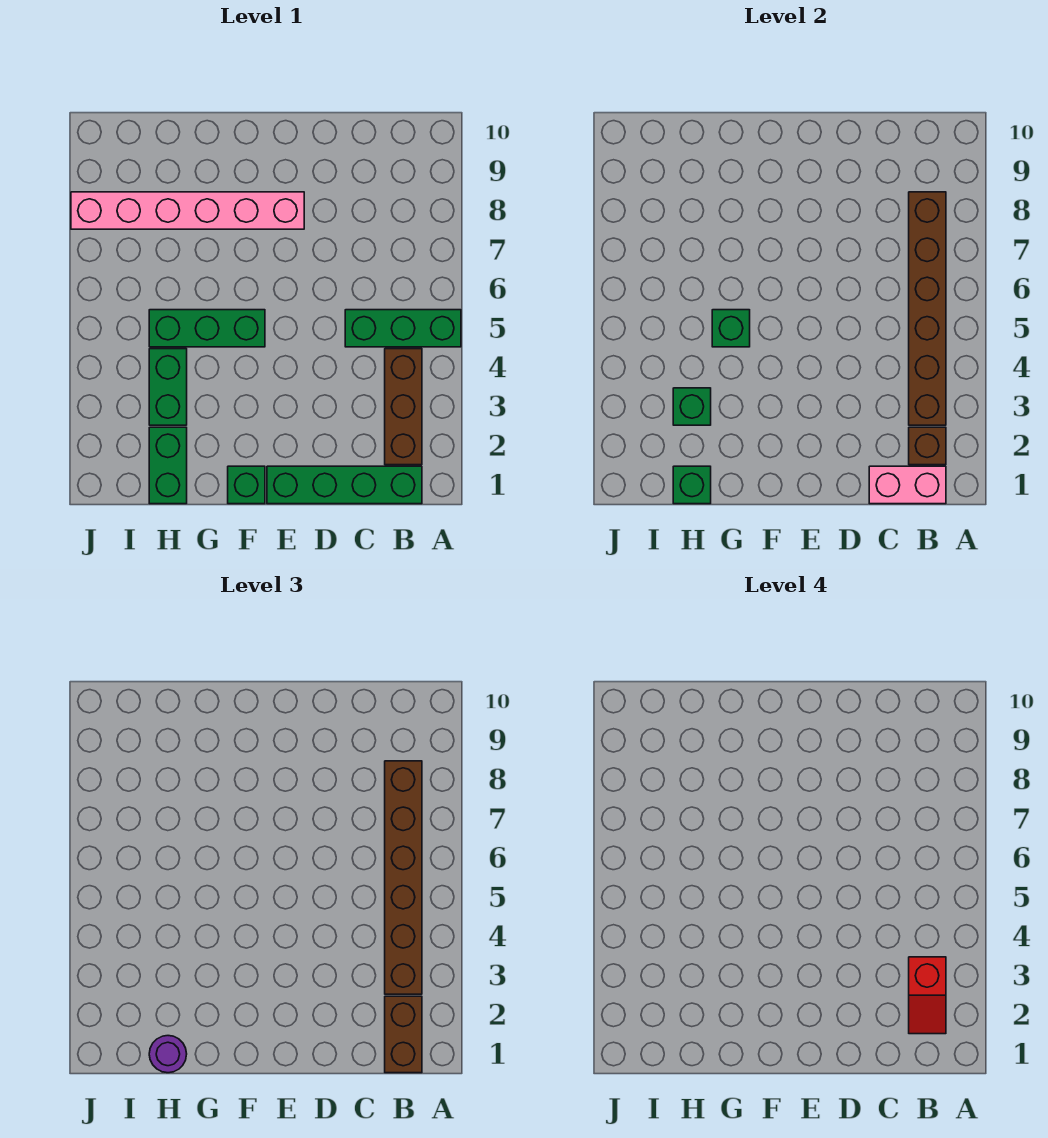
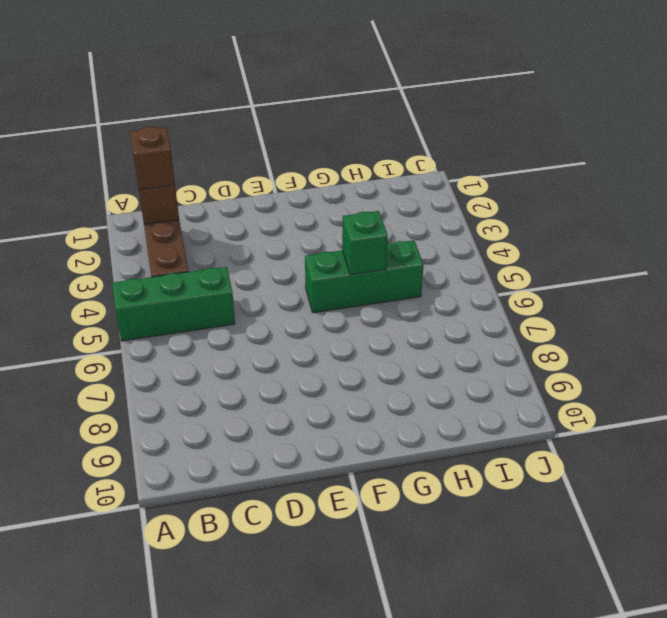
brown brick B2 level 3 -> brown brick B1:B2 level 3
none -> green brick B1:E1 level 1
none -> pink brick E8:J8 level 1
none -> green brick F1 level 1

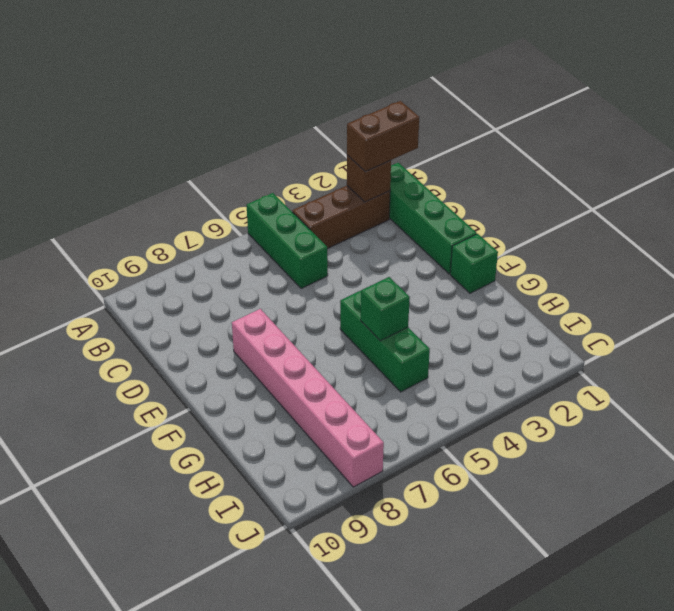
none -> green brick H1:H2 level 1
none -> green brick H3:H4 level 1
none -> pink brick B1:C1 level 2

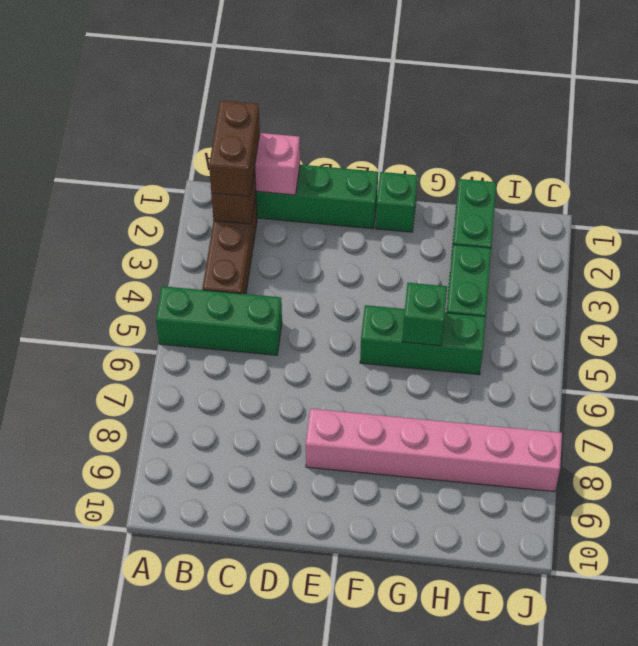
none -> brown brick B3:B8 level 2
none -> green brick H1 level 2
none -> green brick H3 level 2

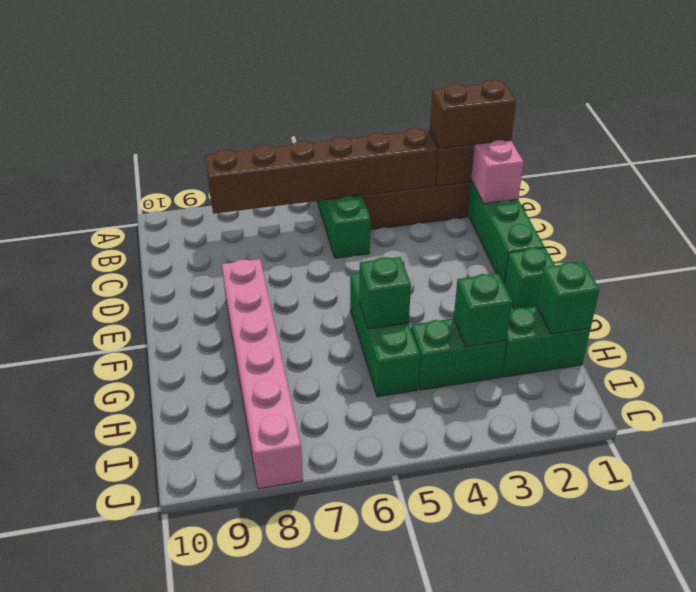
none -> brown brick B3:B8 level 3
none -> purple round brick H1 level 3
none -> red slope B2:B3 level 4 top 3

